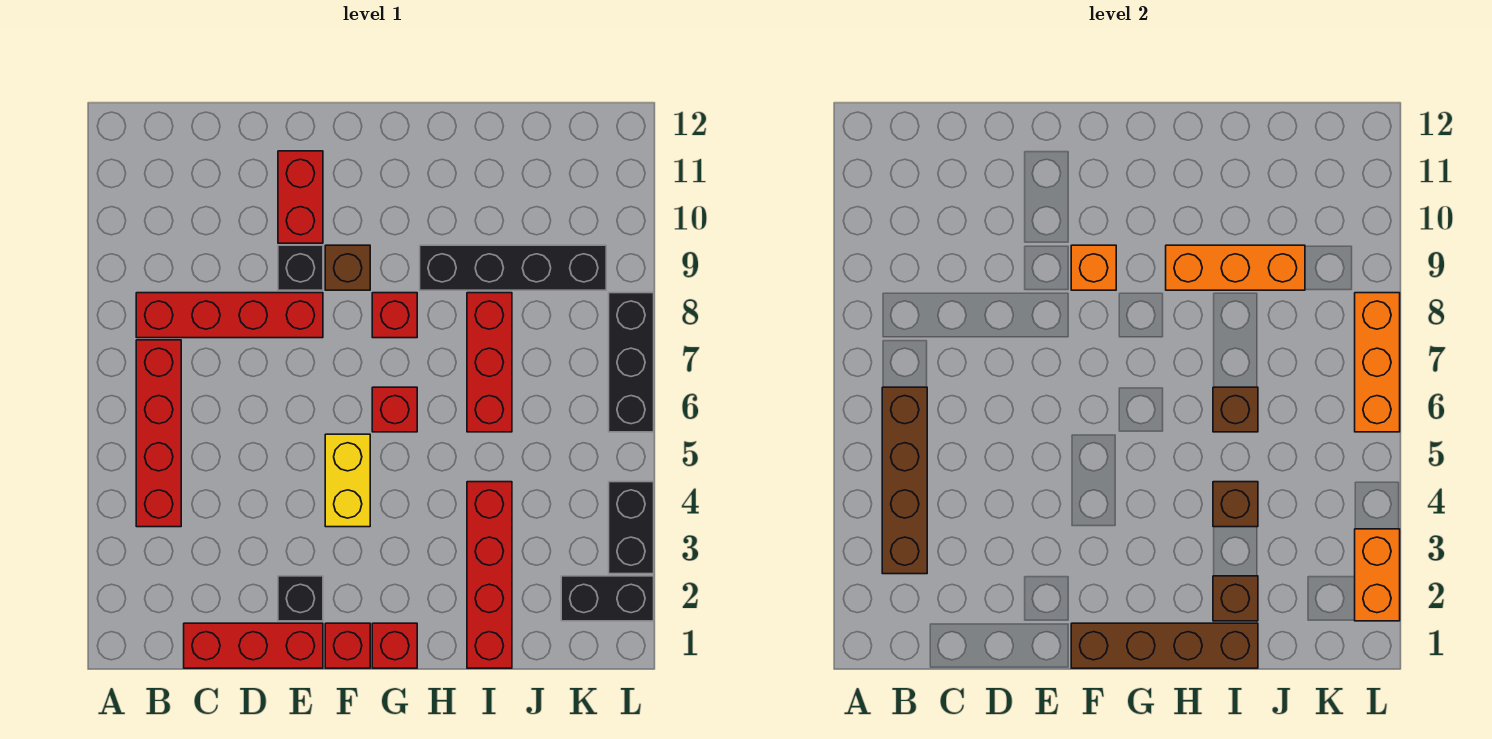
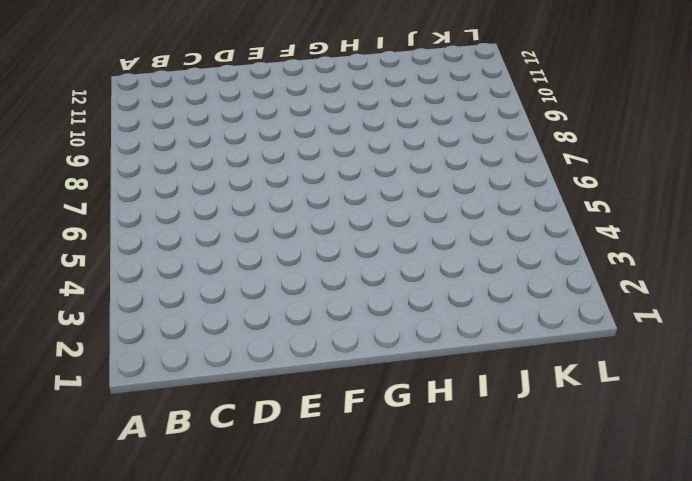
none -> red brick B4:B7 level 1
none -> red brick B8:E8 level 1
none -> red brick C1:E1 level 1

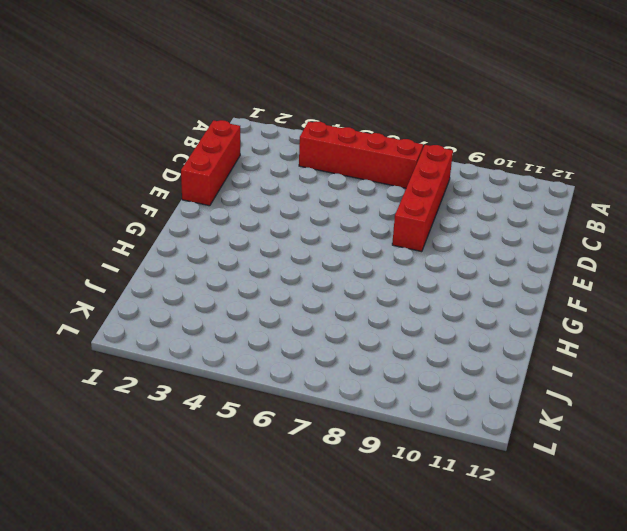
none -> black brick E2 level 1
none -> black brick E9 level 1
none -> red brick E10:E11 level 1

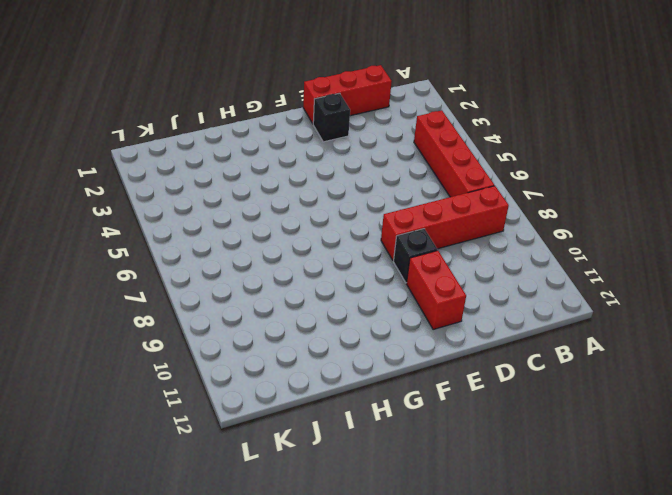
none -> red brick F1 level 1
none -> yellow brick F4:F5 level 1
none -> brown brick F9 level 1

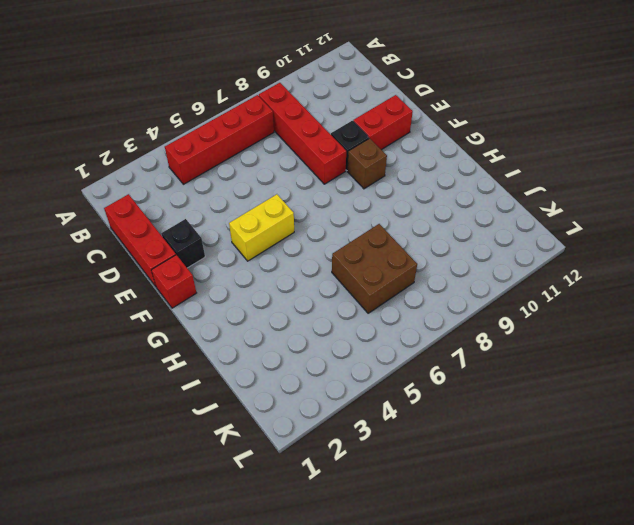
brown brick I6:J7 level 1 -> red brick I6:I8 level 1
none -> red brick G1 level 1
none -> red brick G6 level 1
none -> red brick G8 level 1

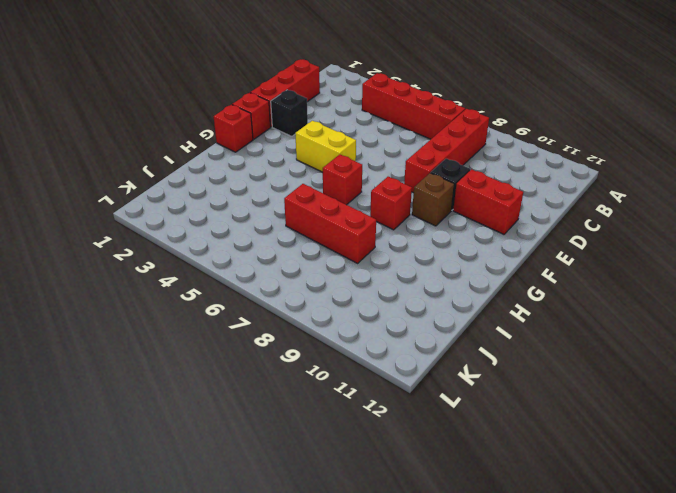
none -> black brick H9:K9 level 1
none -> red brick I1:I4 level 1
none -> black brick K2:L2 level 1

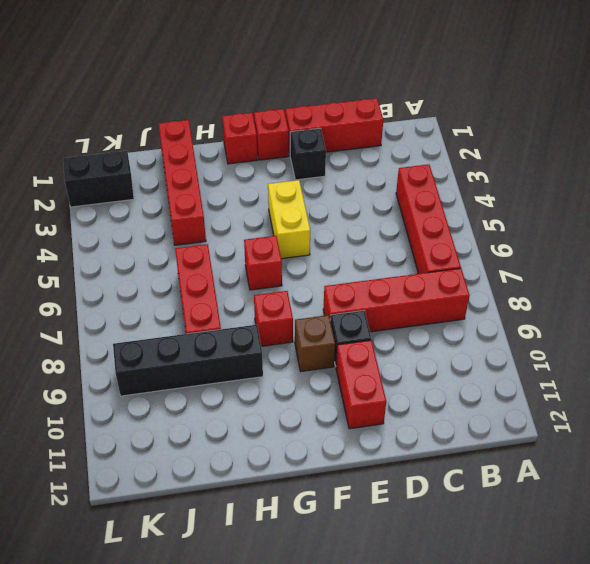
none -> black brick L3:L4 level 1
none -> black brick L6:L8 level 1
none -> brown brick B3:B6 level 2

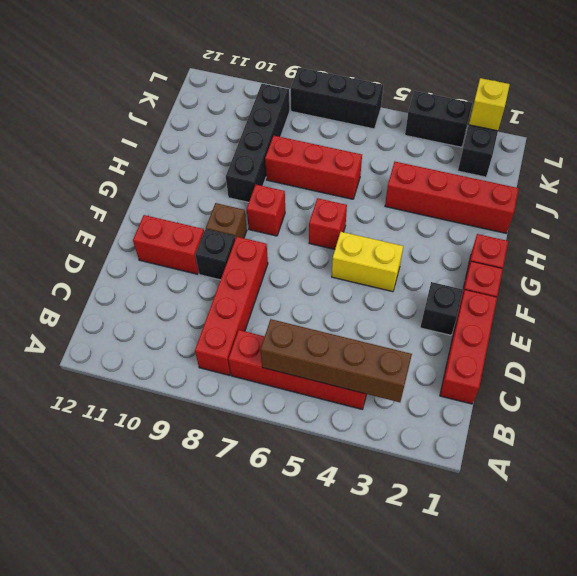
yellow brick L2 level 2 -> orange brick L2:L3 level 2
none -> brown brick F1:I1 level 2
none -> orange brick F9 level 2
none -> orange brick H9:J9 level 2

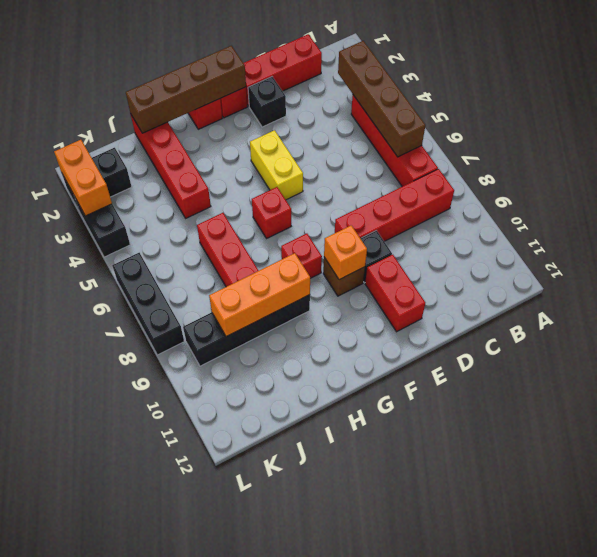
none -> brown brick I2 level 2
none -> brown brick I4 level 2
none -> brown brick I6 level 2

